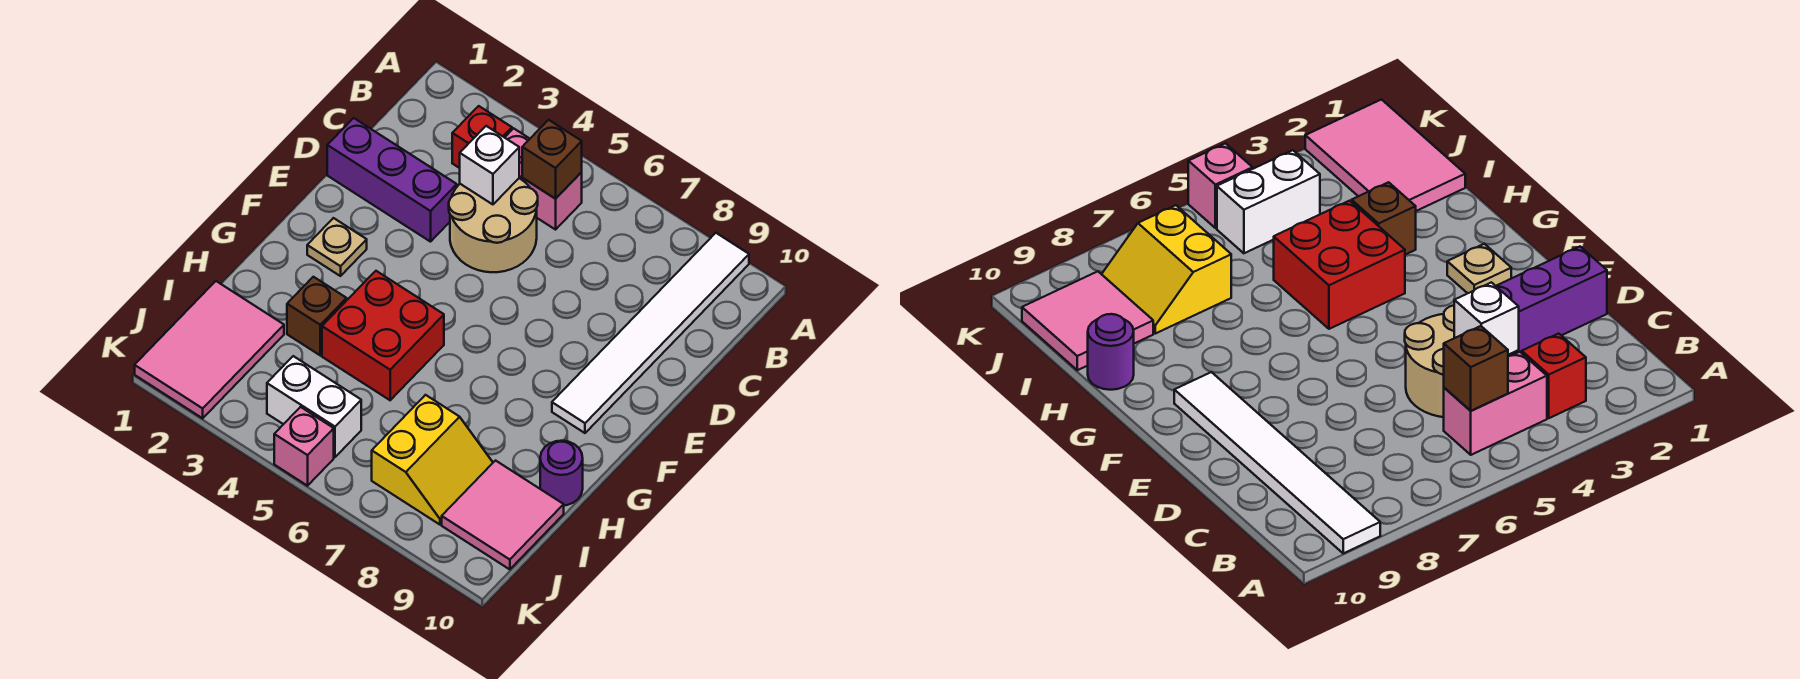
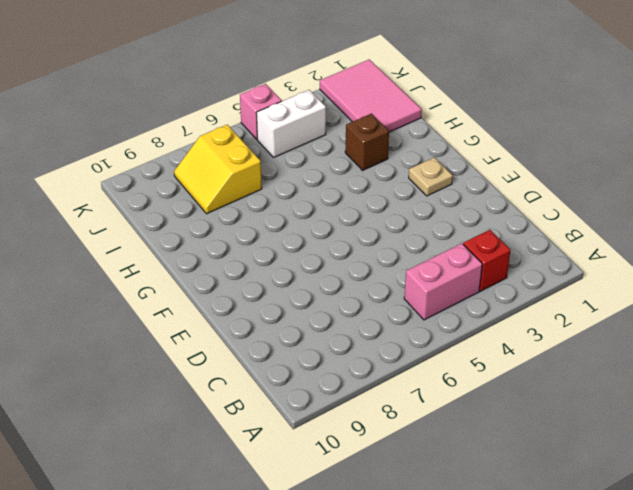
none -> white tile A9:F9 level 1
none -> tan round brick C4:D5 level 1
none -> purple brick D1:D3 level 1

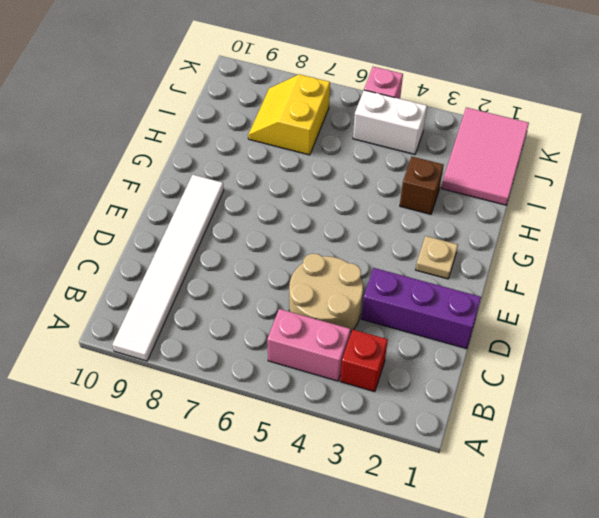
none -> red brick G4:H5 level 1
none -> purple round brick H10 level 1
none -> pink tile I9:J10 level 1

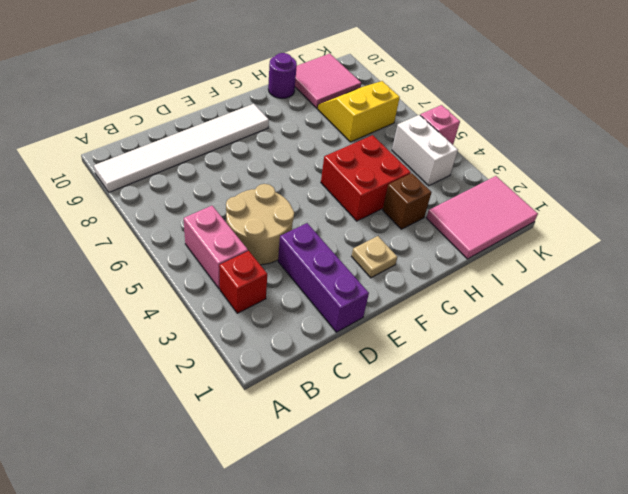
none -> brown brick B5 level 2
none -> white brick C4 level 2

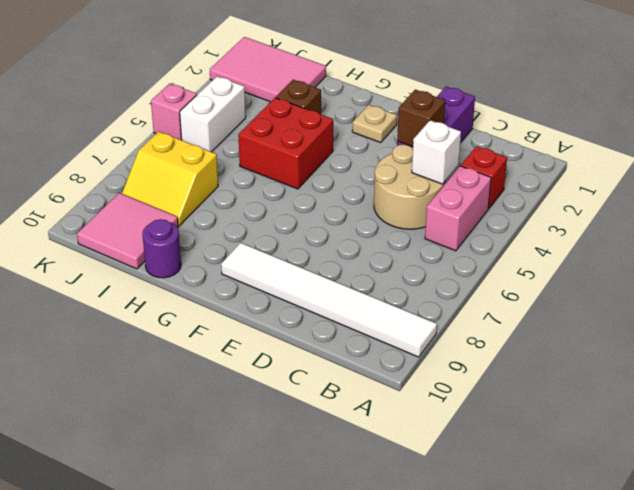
brown brick D3 level 2 -> brown brick B5 level 2

